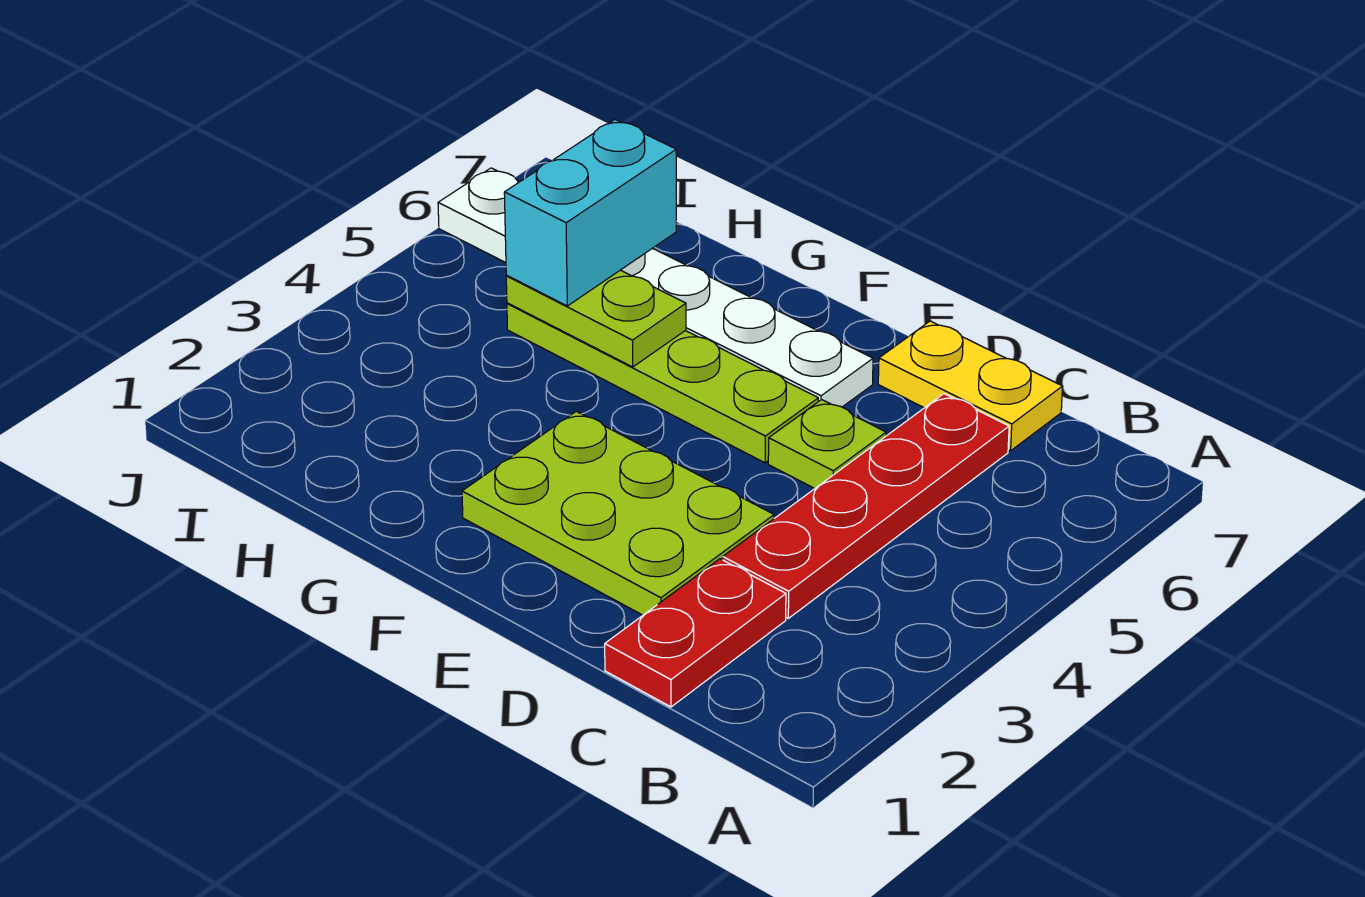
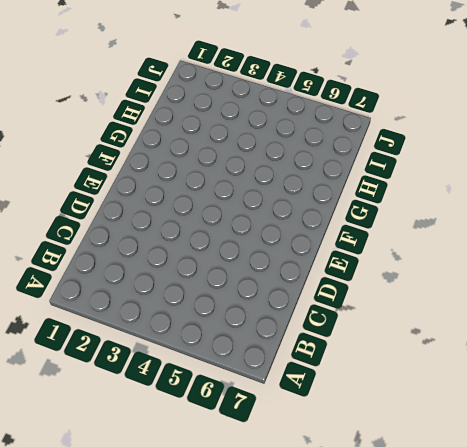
none -> red plate C1:C2 level 1
none -> red plate C3:C6 level 1

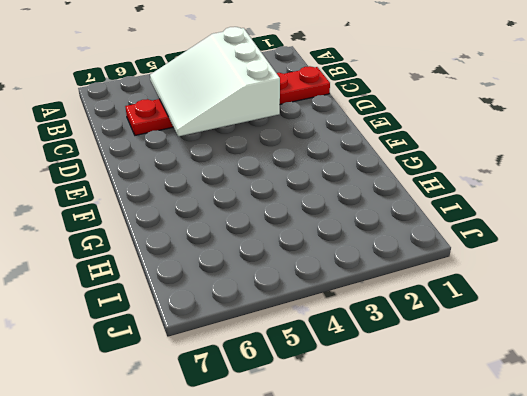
white slope B3:D5 level 2 top 3 -> none
none -> yellow plate C7:D7 level 1
none -> lime plate D2:F3 level 1

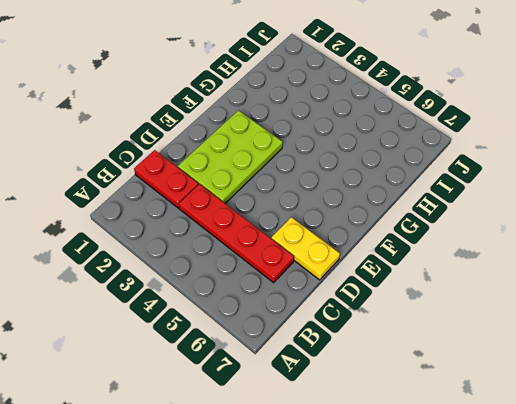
yellow plate D6:D7 level 1 -> yellow plate C7:D7 level 1
none -> lime plate D5 level 1
none -> lime plate E5:H5 level 1

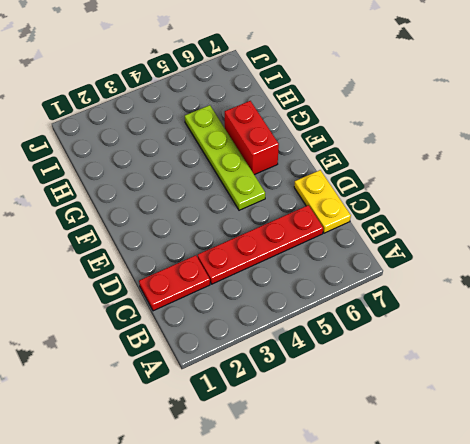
red brick F6:G6 level 1 -> white plate E6:J6 level 1
none -> lime plate D2:F3 level 1
none -> lime plate D5 level 1

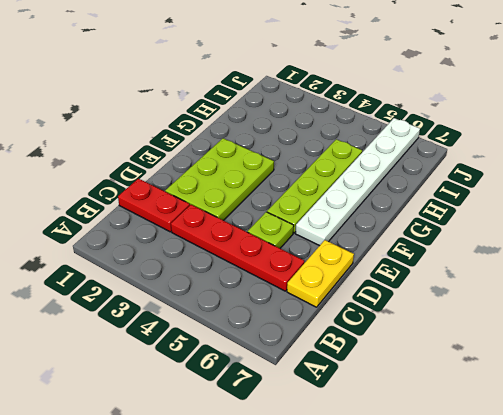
none -> lime plate G5:H5 level 2
none -> cyan brick H5:H6 level 3

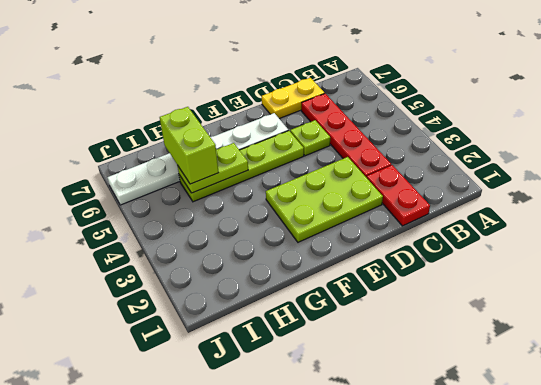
lime brick H5:H6 level 3 -> cyan brick H5:H6 level 3

